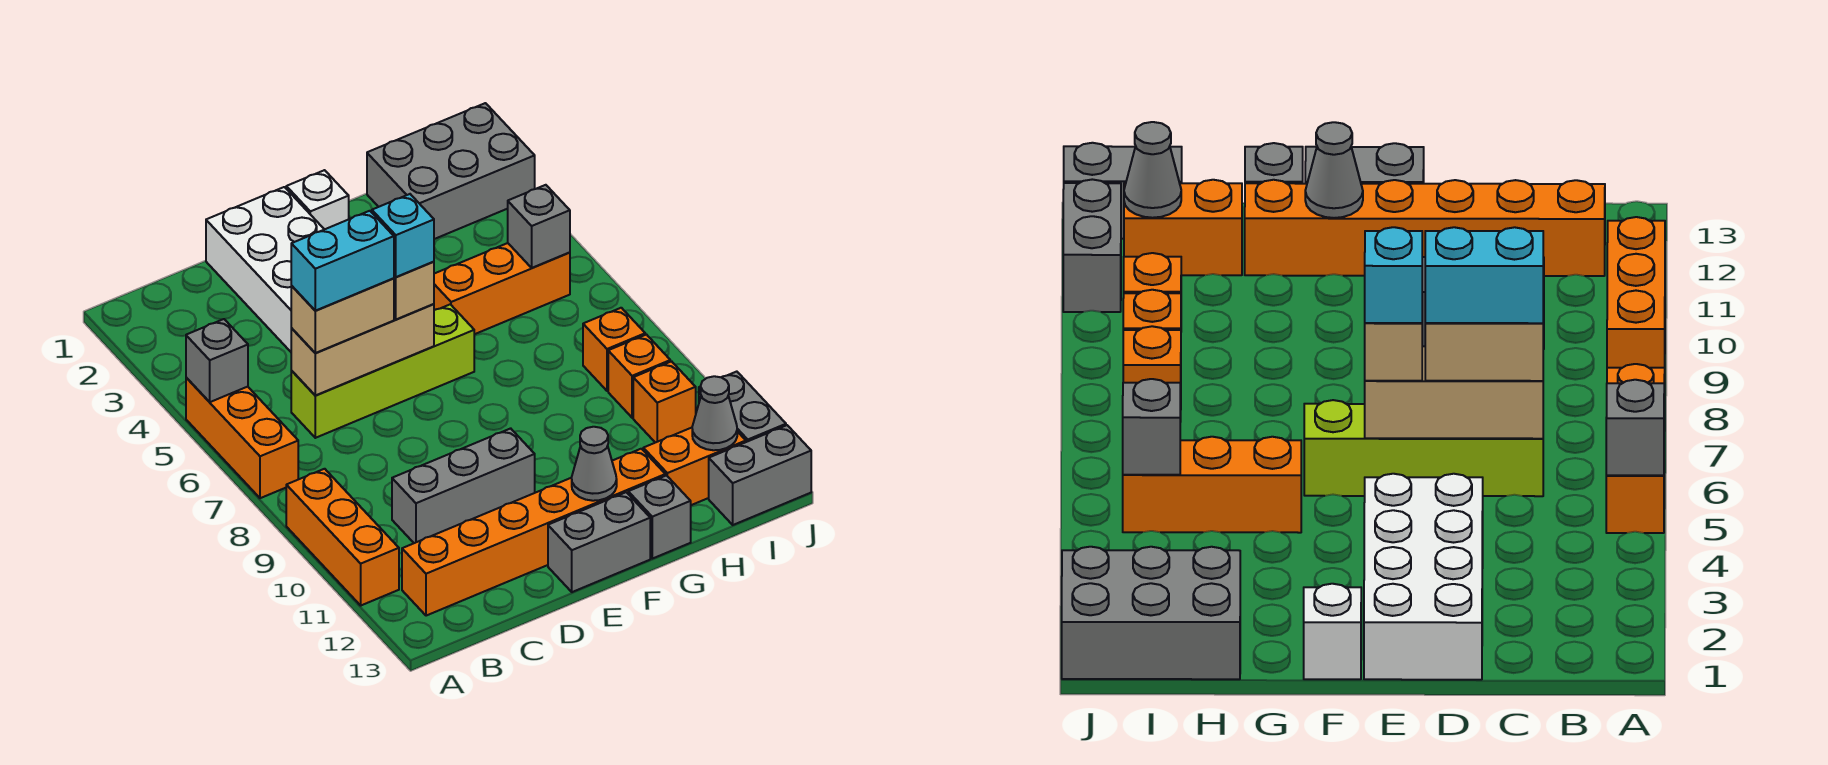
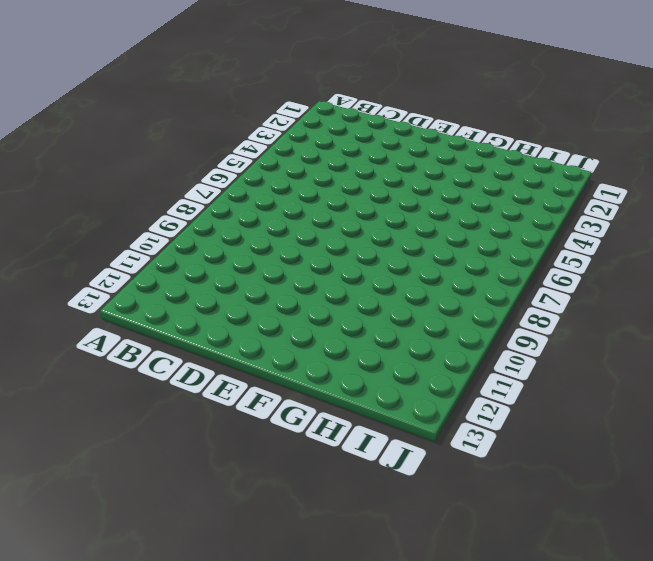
none -> orange brick A5:A7 level 1
none -> orange brick A9:A11 level 1
none -> orange brick B12:G12 level 1

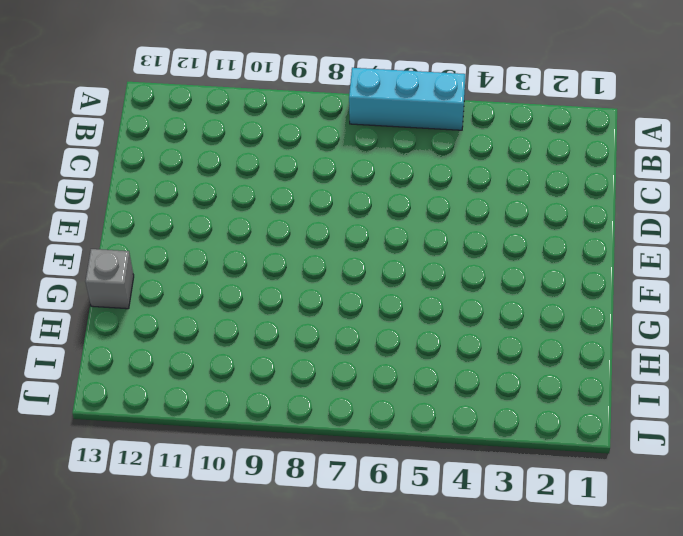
cyan brick A5:A7 level 1 -> orange brick A5:A7 level 1
none -> orange brick A9:A11 level 1
none -> orange brick B12:G12 level 1
none -> lime brick C6:F6 level 1

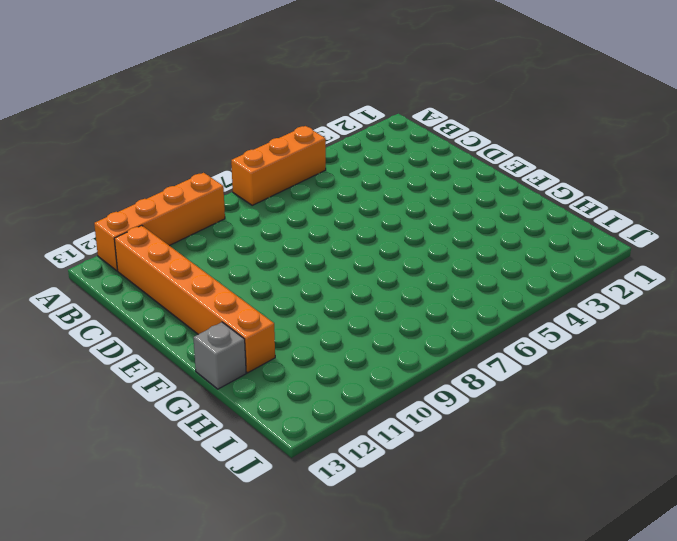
orange brick A9:A12 level 1 -> orange brick A9:A11 level 1
none -> lime brick C6:F6 level 1
none -> grey brick C10:E10 level 1
none -> white brick D1:E4 level 1

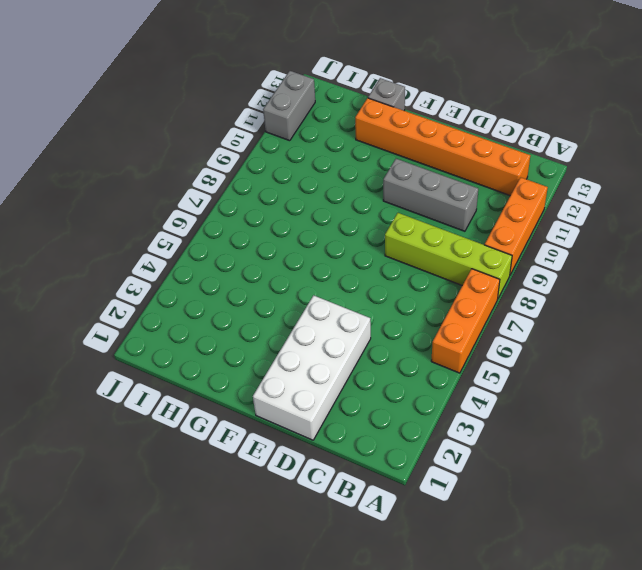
lime brick A8:D8 level 1 -> lime brick C6:F6 level 1
none -> grey brick E13:F13 level 1
none -> white brick F1 level 1
none -> orange brick G5:I5 level 1

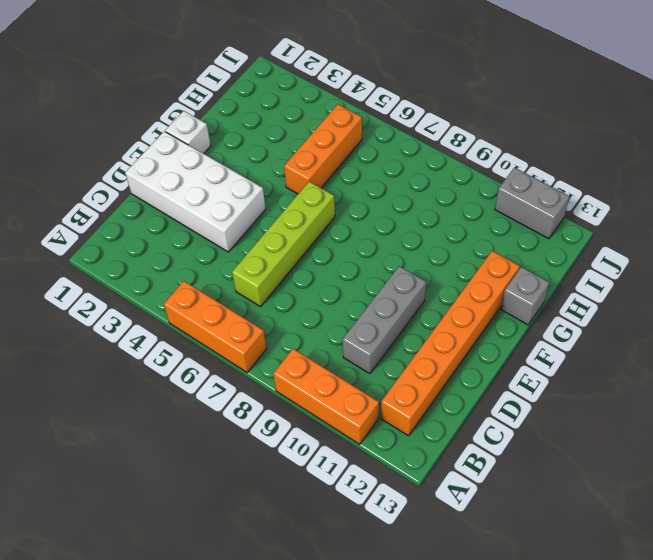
none -> grey brick E13:F13 level 1
none -> grey brick H1:J2 level 1
none -> orange brick H12:I12 level 1

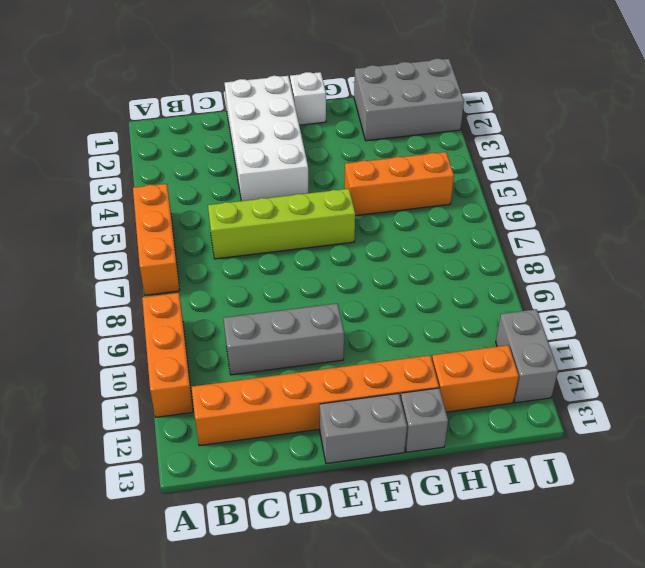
none -> orange brick I8 level 1
none -> orange brick I9 level 1
none -> orange brick I10 level 1

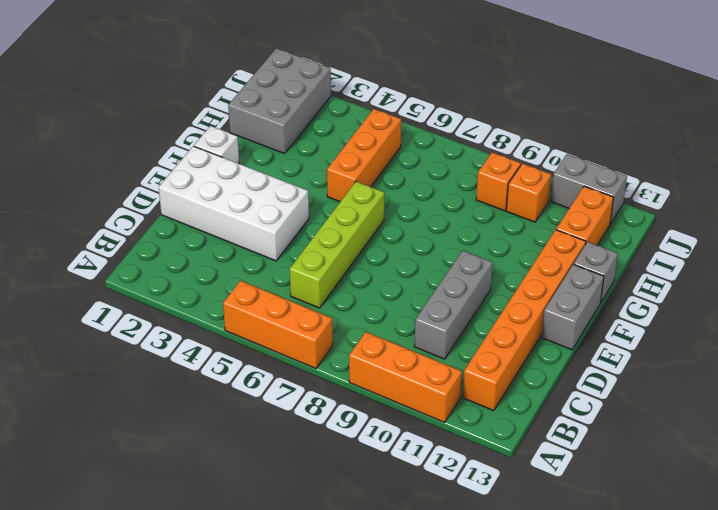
none -> orange brick I8 level 1
none -> grey brick I13:J13 level 1
none -> grey brick A5 level 2

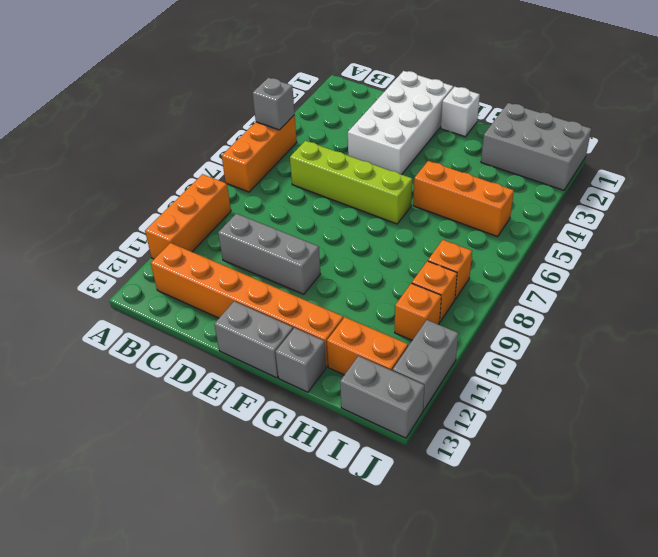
none -> tan brick C6:E6 level 2
none -> grey cone F12 level 2
none -> grey brick I5 level 2

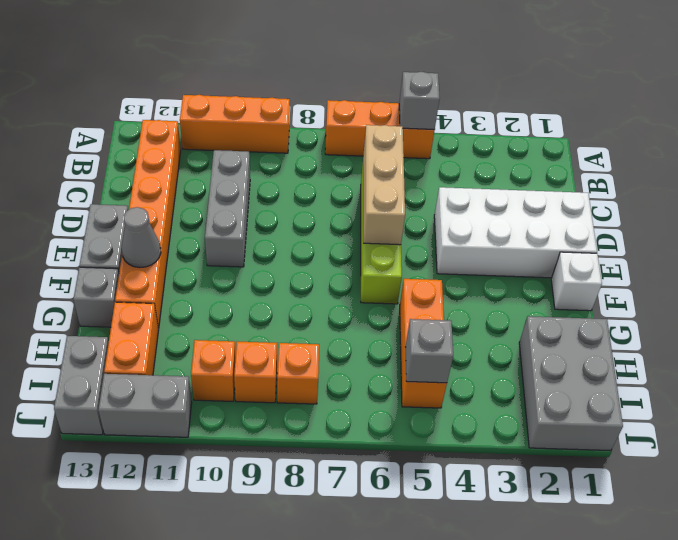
none -> grey cone I12 level 2
none -> tan brick C6:D6 level 3
none -> tan brick E6 level 3

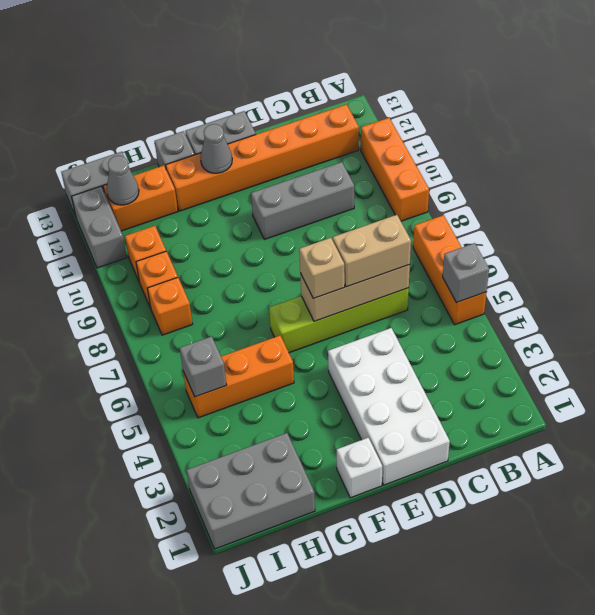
none -> cyan brick C6:D6 level 4
none -> cyan brick E6 level 4

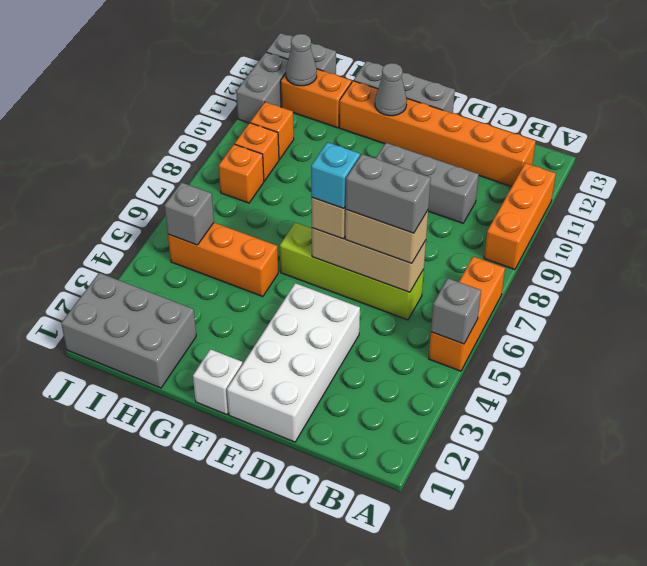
grey brick C6:D6 level 4 -> cyan brick C6:D6 level 4

